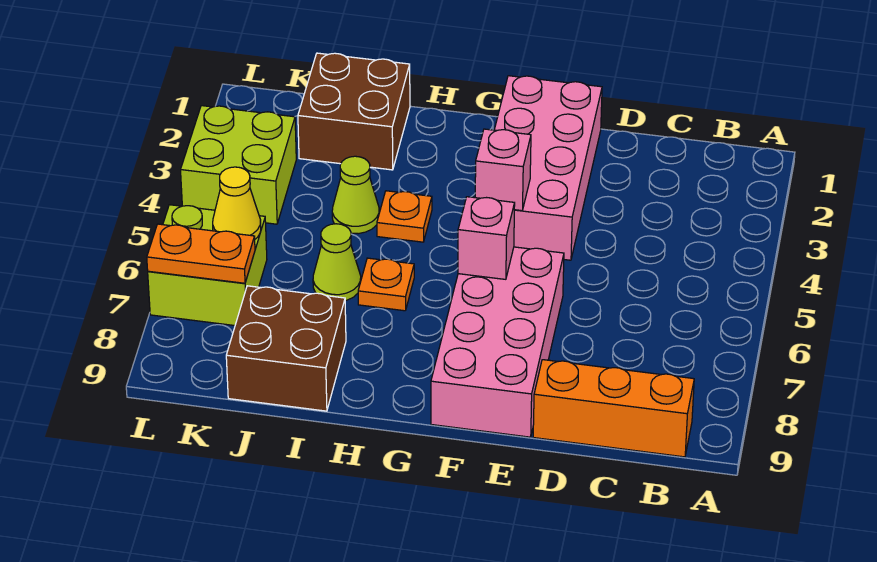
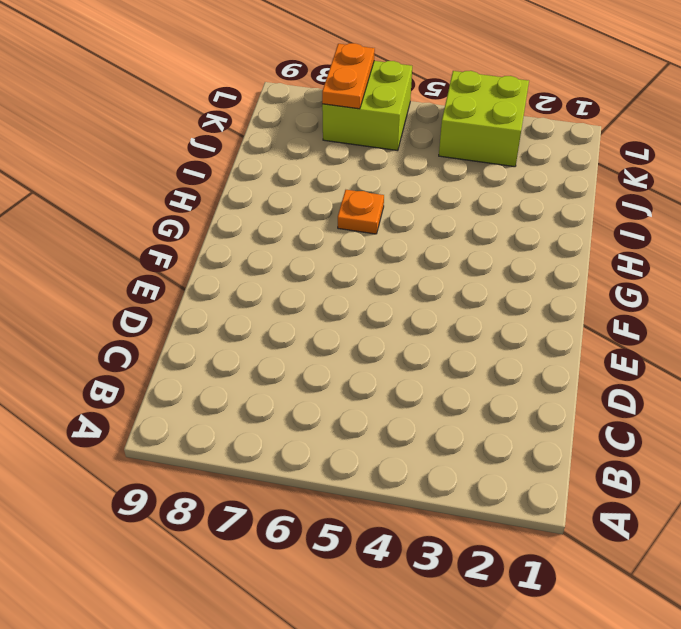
none -> orange brick B9:D9 level 1
none -> pink brick E1:F4 level 1
none -> pink brick E6:F9 level 1

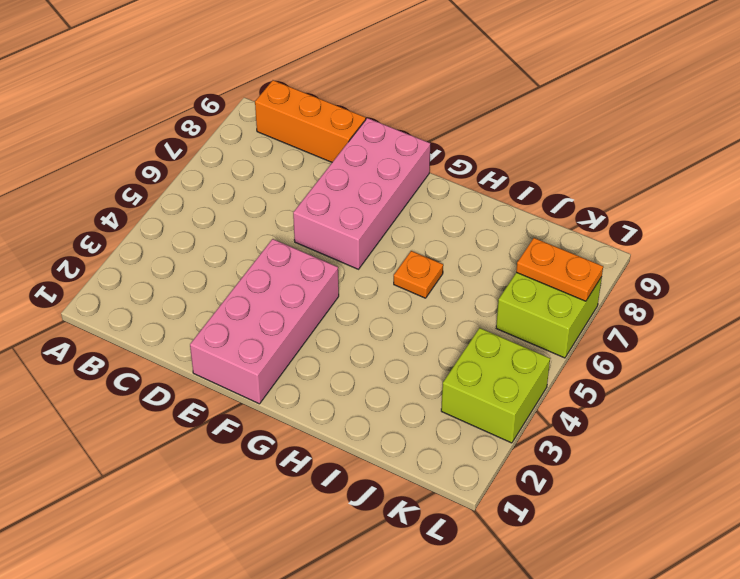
none -> orange plate H4 level 1
none -> brown brick I1:J2 level 1
none -> lime cone I4 level 1

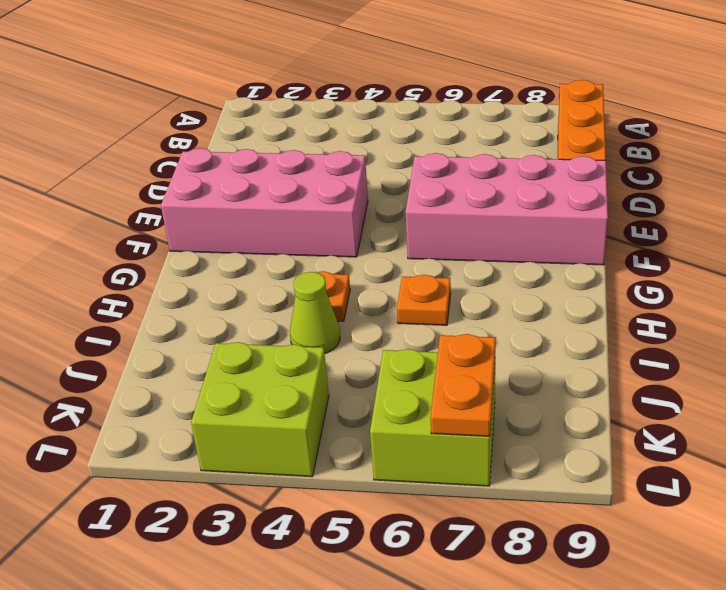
none -> brown brick I1:J2 level 1
none -> lime cone I6 level 1
none -> brown brick I8:J9 level 1

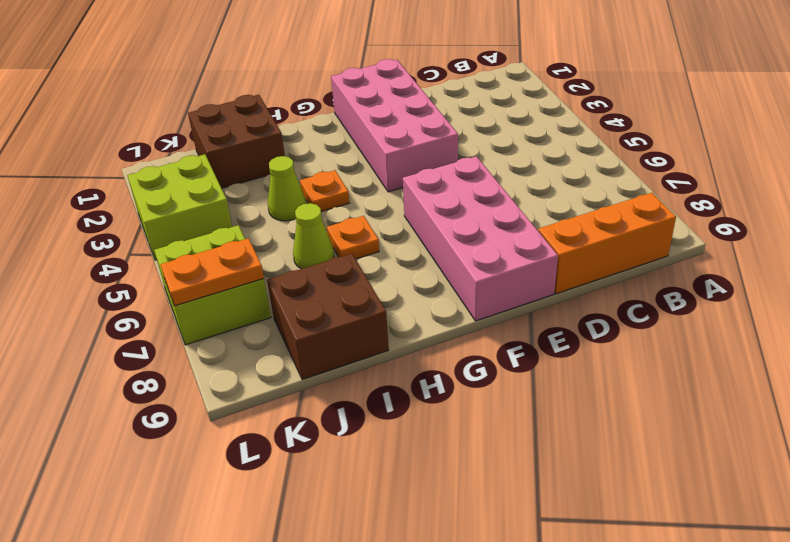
none -> pink brick F4 level 2
none -> pink brick F6 level 2
none -> yellow cone K6 level 2

